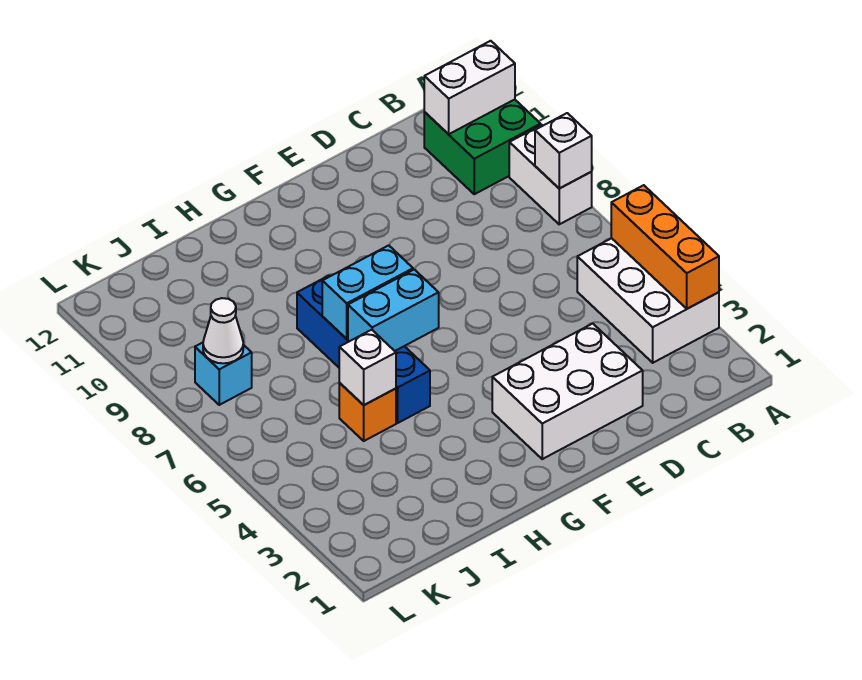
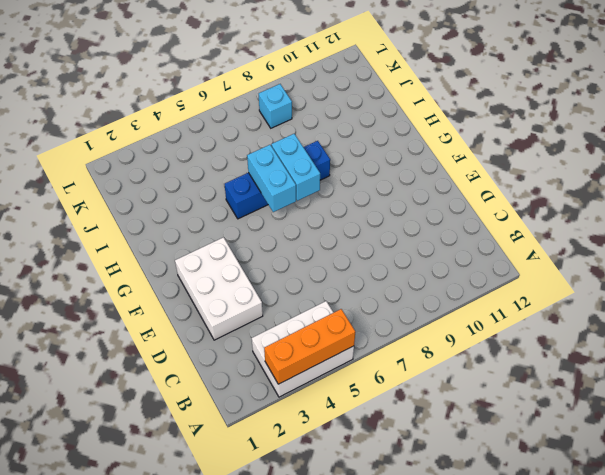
none -> white brick A8:A9 level 1
none -> green brick A10:B11 level 1
none -> orange brick I5 level 1

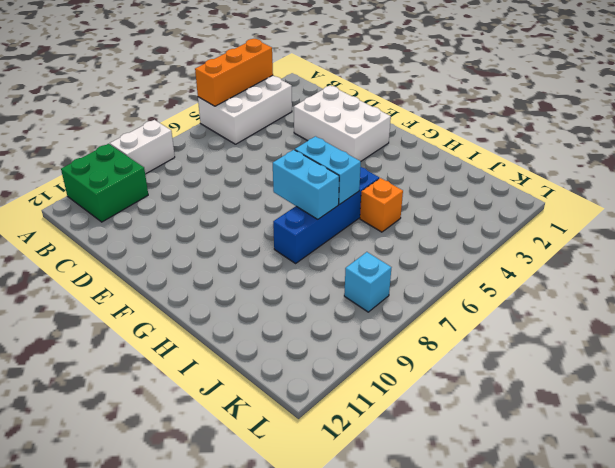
none -> white brick A8 level 2
none -> white brick A11:B11 level 2
none -> white brick I5 level 2

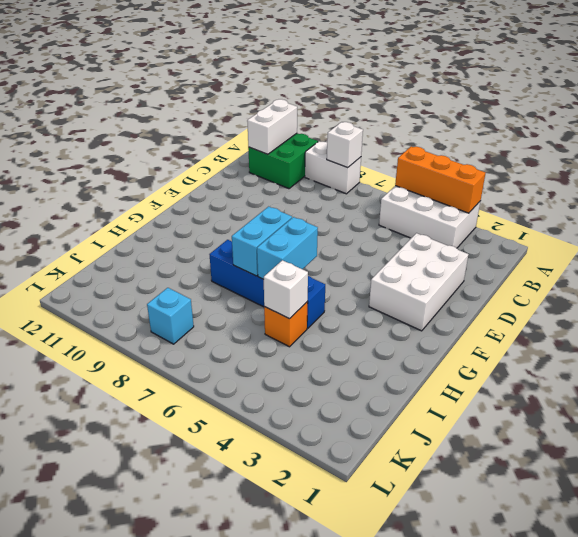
none -> white cone K8 level 2

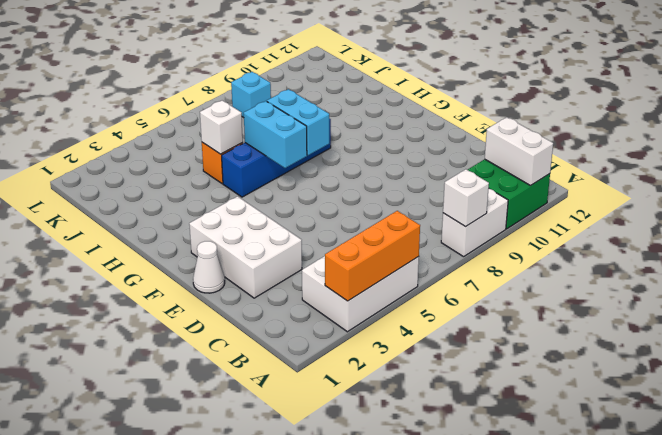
white cone E1 level 1 -> white cone K8 level 2

